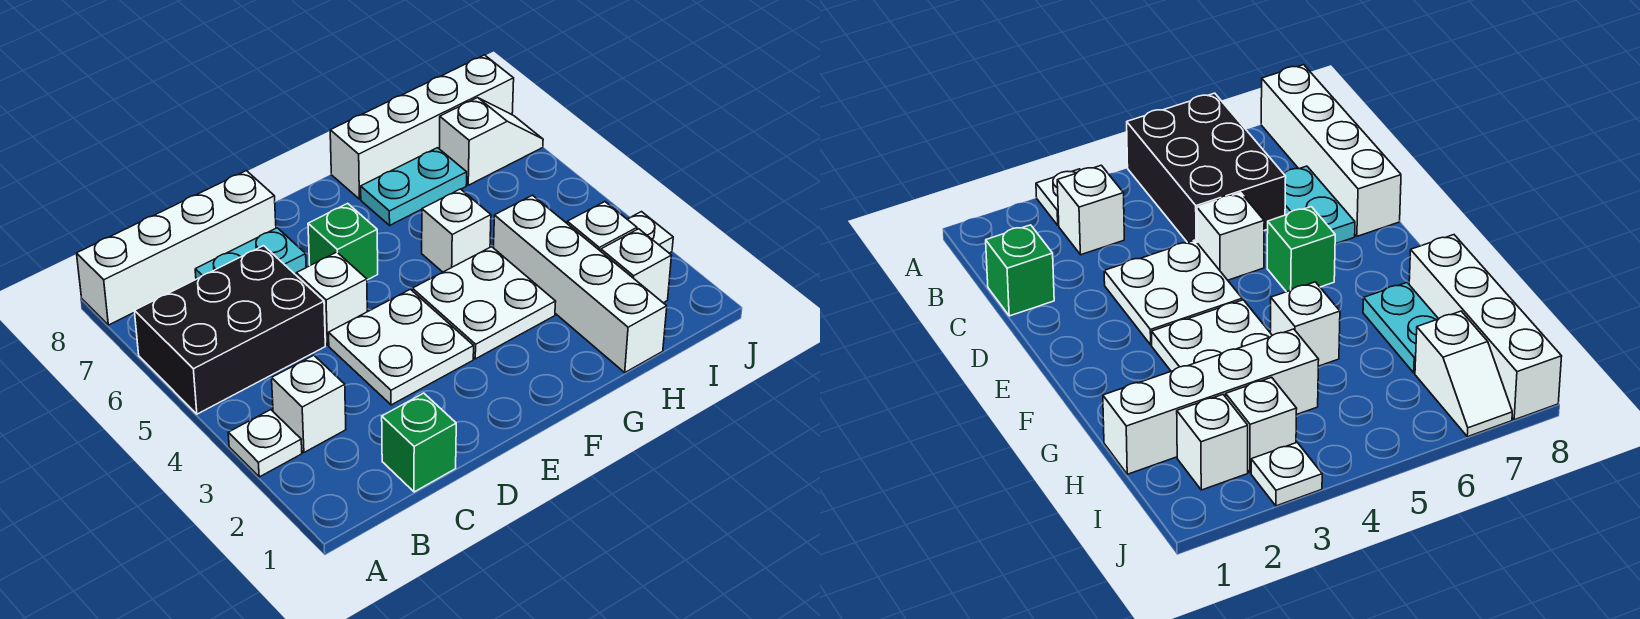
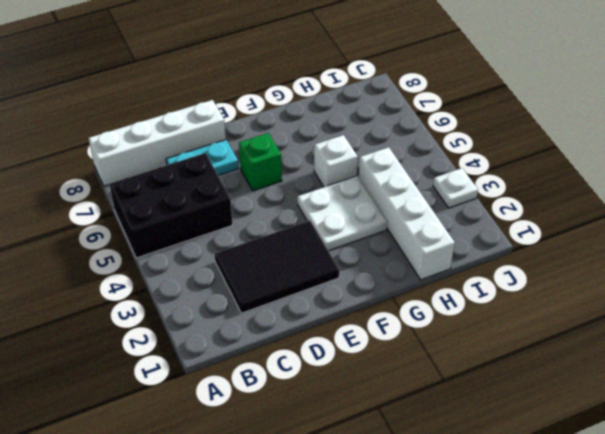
black tile C2:E3 level 1 -> white plate D3:E4 level 1
none -> white plate A3 level 1
none -> white brick B3 level 1
none -> green brick C1 level 1

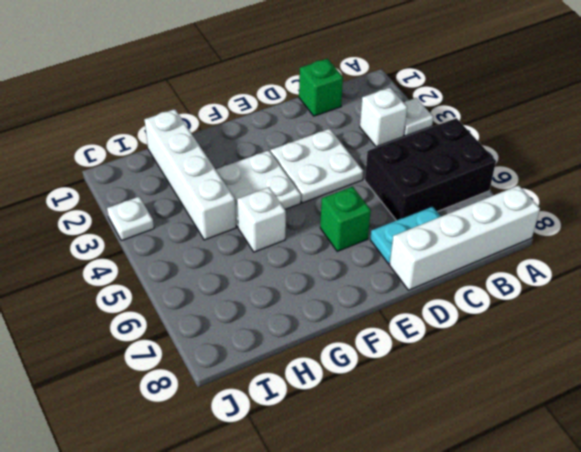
none -> white brick D5 level 1
none -> cyan plate G7:H7 level 1
none -> white brick G8:J8 level 1

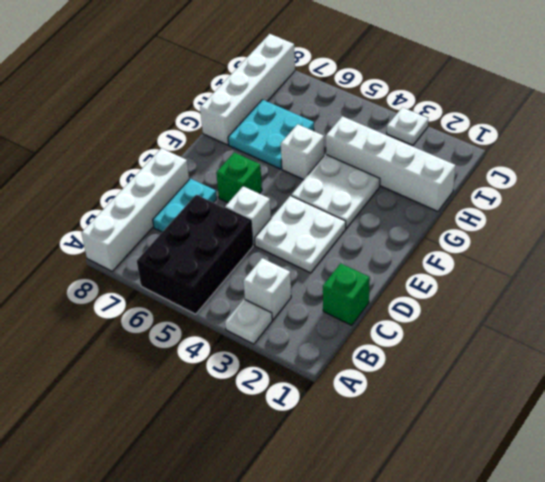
cyan plate G6:H7 level 1 -> cyan plate G7:H7 level 1
none -> white brick I2 level 1
none -> white brick I3 level 1
none -> white slope I7:J7 level 1 top I

